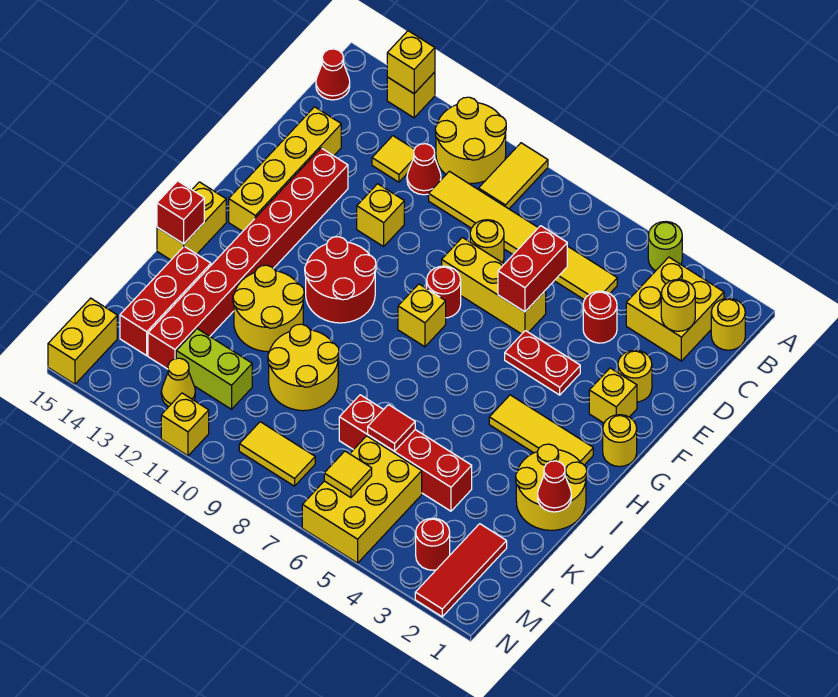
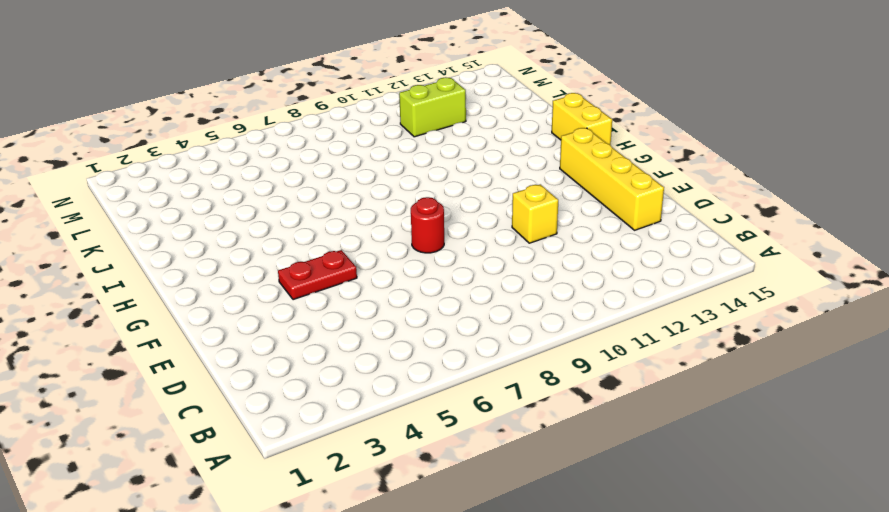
none -> lime round brick A4 level 1
none -> yellow tile A9:B9 level 1
none -> yellow round brick A10:B11 level 1
none -> yellow brick A13 level 1

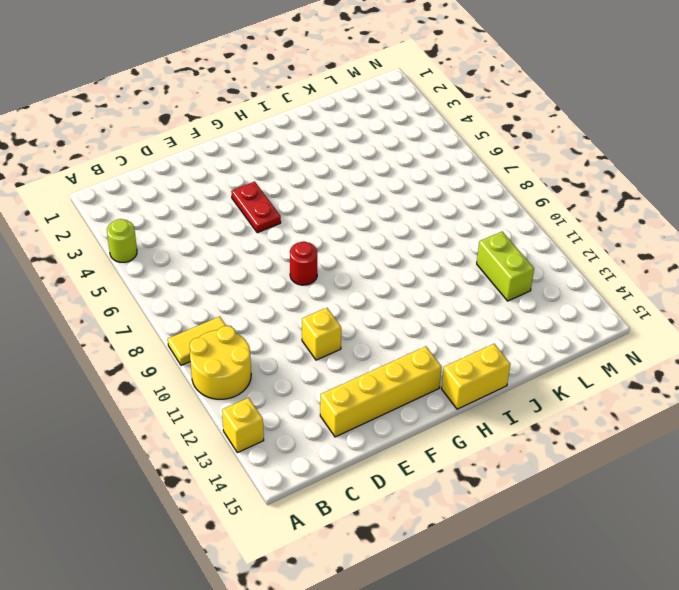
none -> yellow round brick B1 level 1
none -> yellow brick B2:C3 level 1
none -> red cone B15 level 1
none -> yellow tile C5:C10 level 1

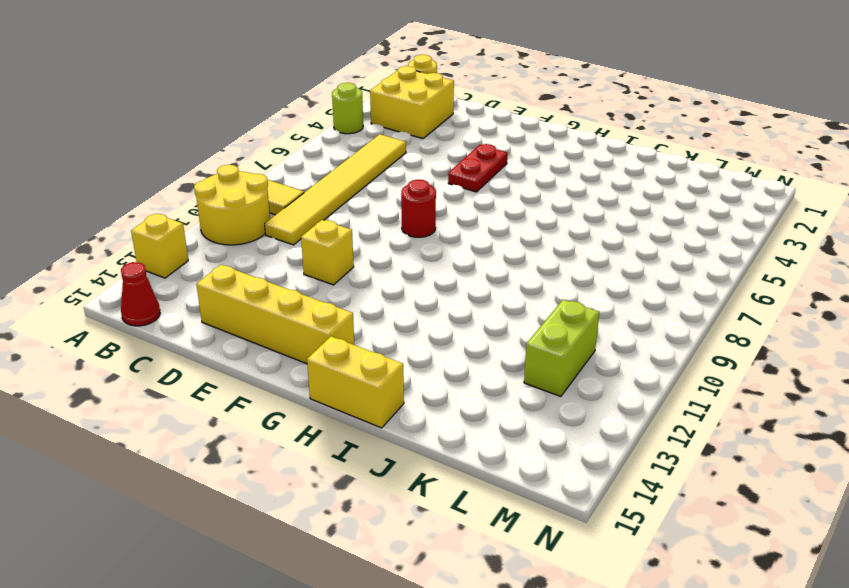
none -> red cone C11 level 1
none -> yellow tile C12 level 1
none -> red round brick D4 level 1
none -> yellow round brick D8 level 1

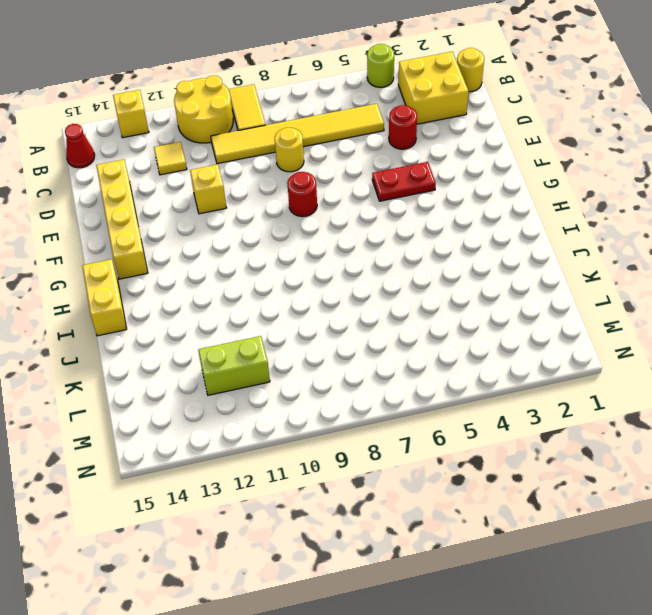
none -> red cone C11 level 1
none -> yellow round brick E2 level 1
none -> yellow brick E6:E8 level 1
none -> red brick E13:L13 level 1

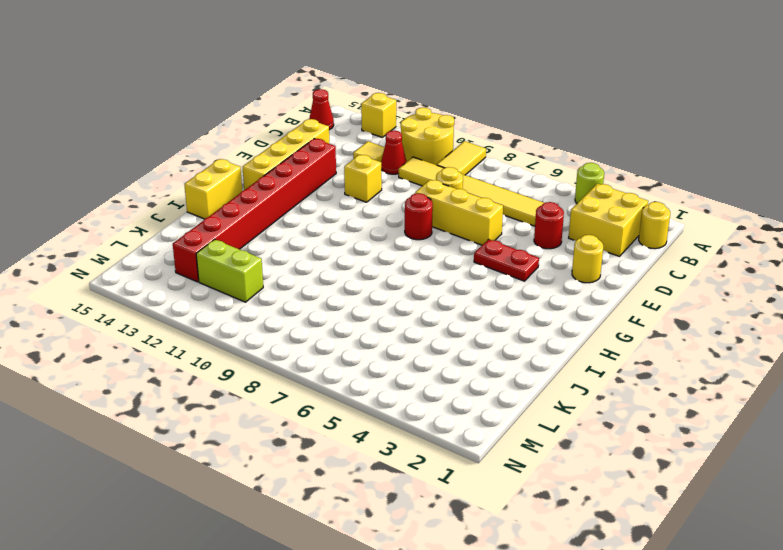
none -> yellow brick F2 level 1
none -> yellow round brick G1 level 1
none -> yellow brick G8 level 1
none -> red round brick G10:H11 level 1

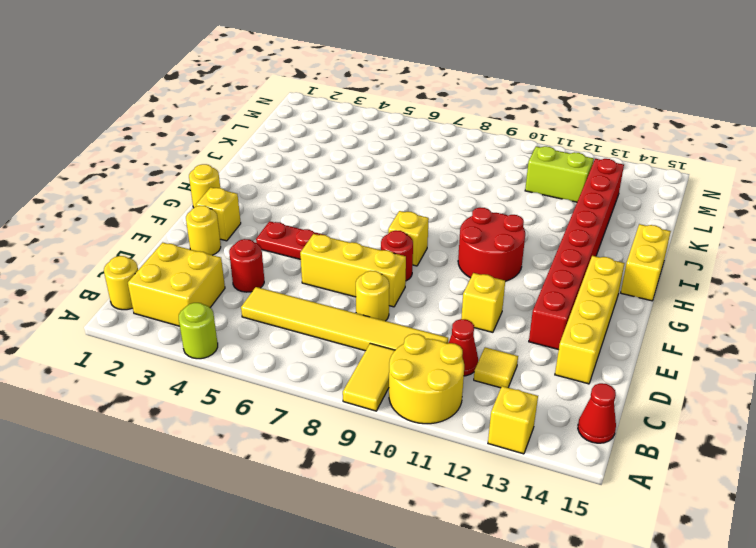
none -> yellow tile H2:H4 level 1
none -> yellow round brick I1:J2 level 1
none -> yellow round brick I11:J12 level 1
none -> yellow round brick J9:K10 level 1

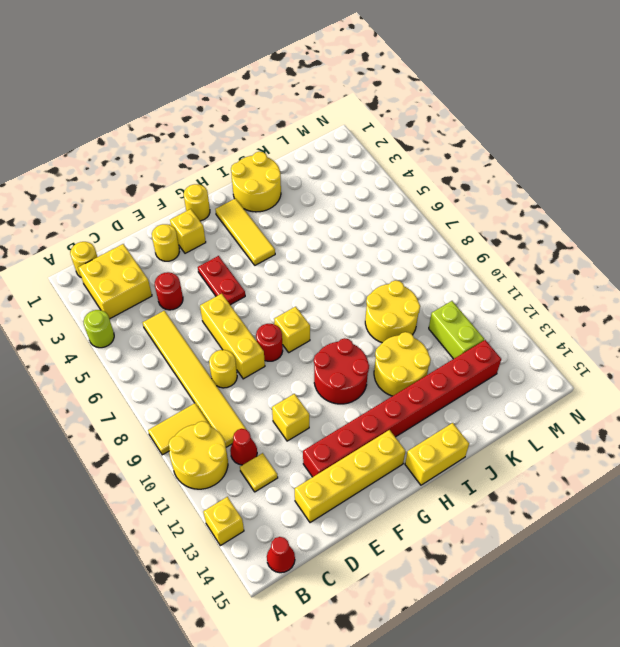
none -> red brick J14:L14 level 1
none -> red brick K4:K7 level 1
none -> red tile L2:N2 level 1
none -> yellow brick L5:N6 level 1

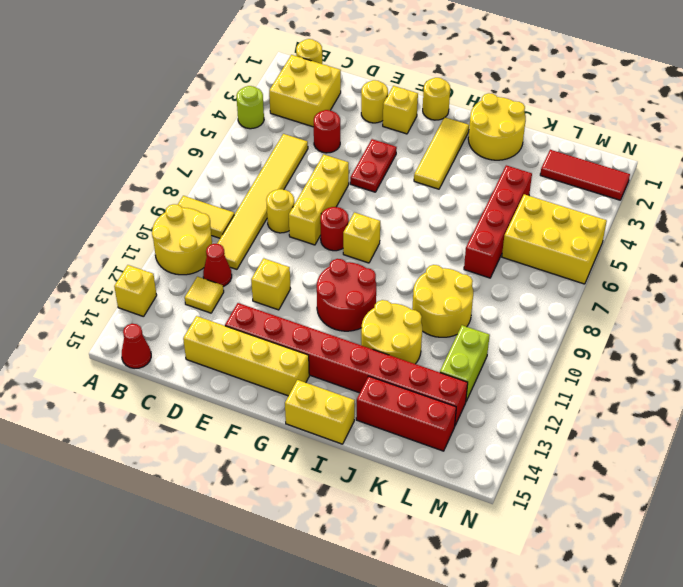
none -> red round brick M3 level 1
none -> yellow tile M8:M9 level 1
none -> yellow cone M12 level 1
none -> yellow brick M15:N15 level 1

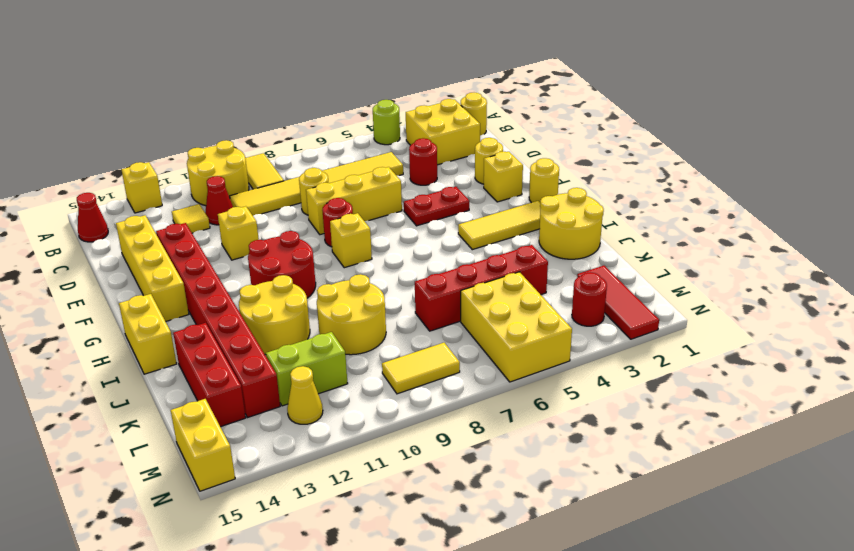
none -> yellow brick N11 level 1
none -> yellow brick A13 level 2
none -> yellow round brick C2 level 2
none -> red brick D6:E6 level 2

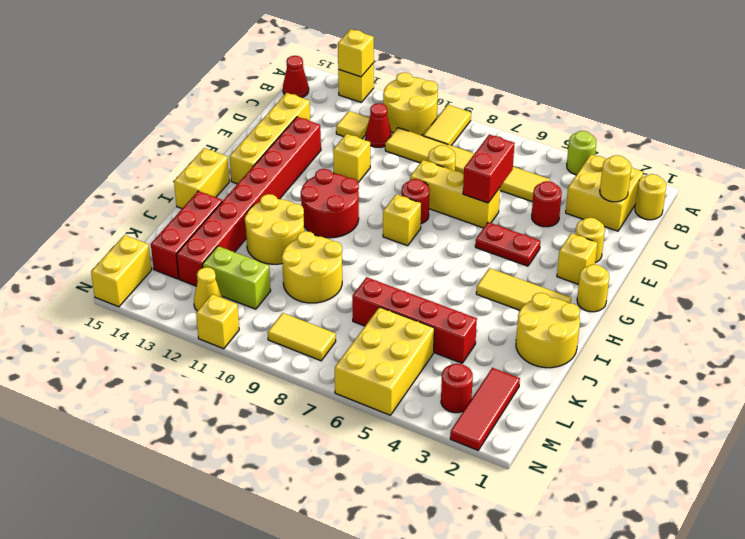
none -> red brick I15 level 2
none -> red cone J1 level 2
none -> red tile K6 level 2
none -> yellow tile M6 level 2

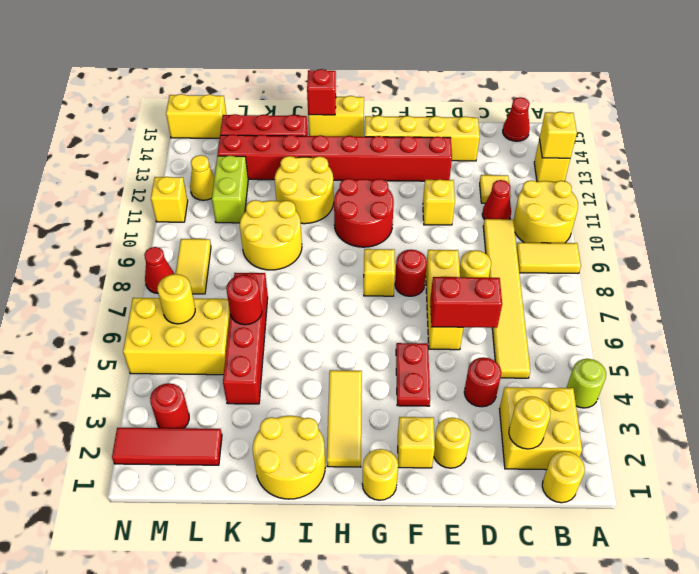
red round brick K6 level 2 -> red tile K6 level 2
yellow round brick M6 level 2 -> yellow tile M6 level 2
red cone N8 level 1 -> red cone J1 level 2

